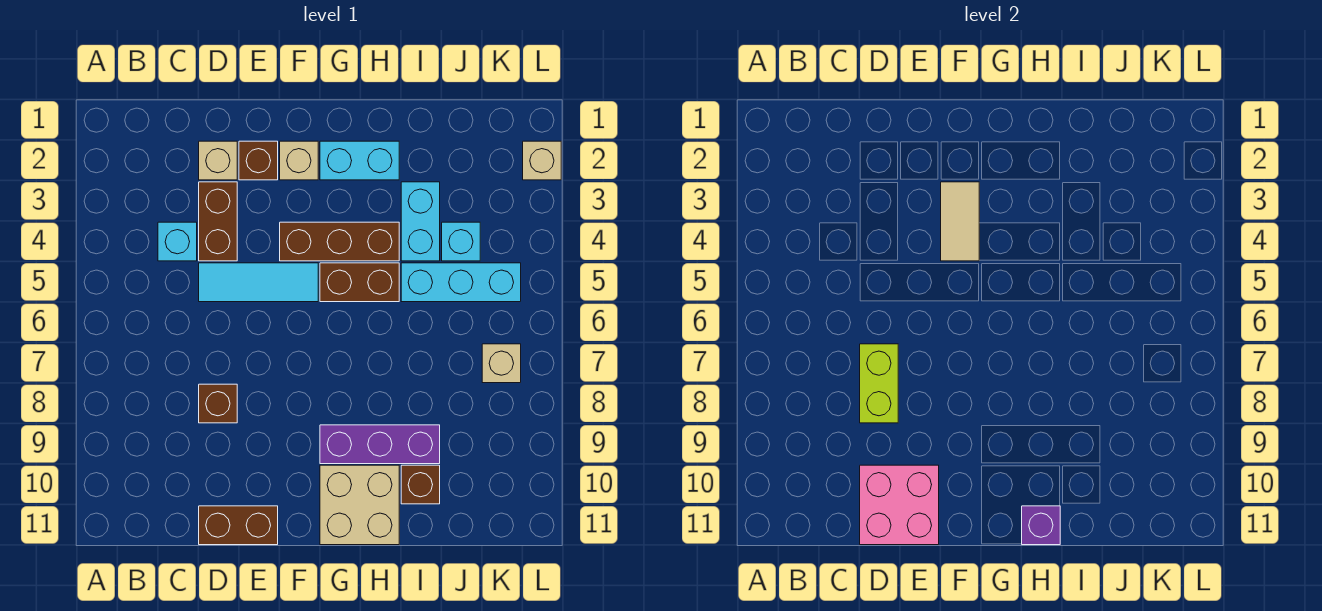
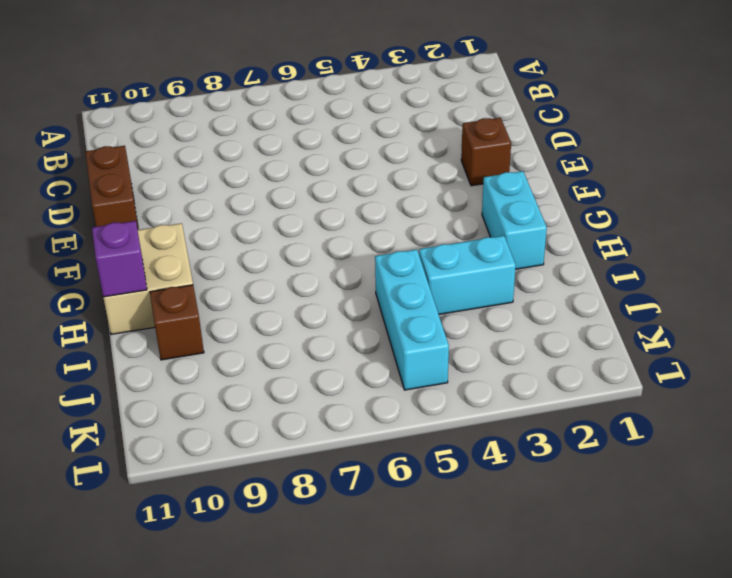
none -> cyan brick C4 level 1
none -> tan brick D2 level 1
none -> brown brick D3:D4 level 1

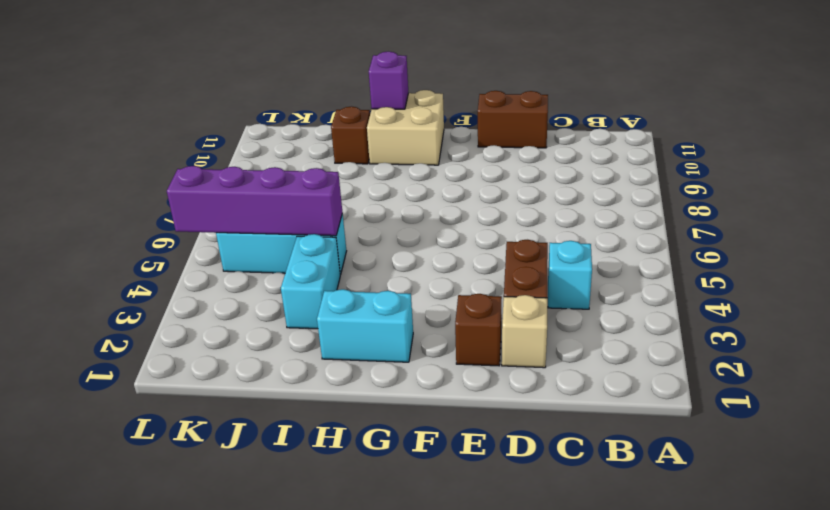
purple brick I5:L5 level 2 -> none
none -> cyan tile D5:F5 level 1
none -> brown brick D8 level 1
none -> tan brick F2 level 1

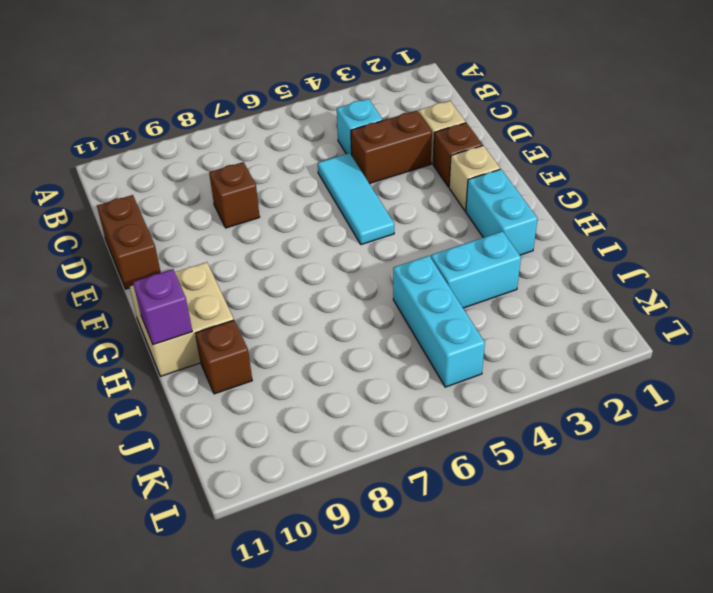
none -> brown brick F4:H4 level 1
none -> brown brick G5:H5 level 1
none -> purple brick G9:I9 level 1

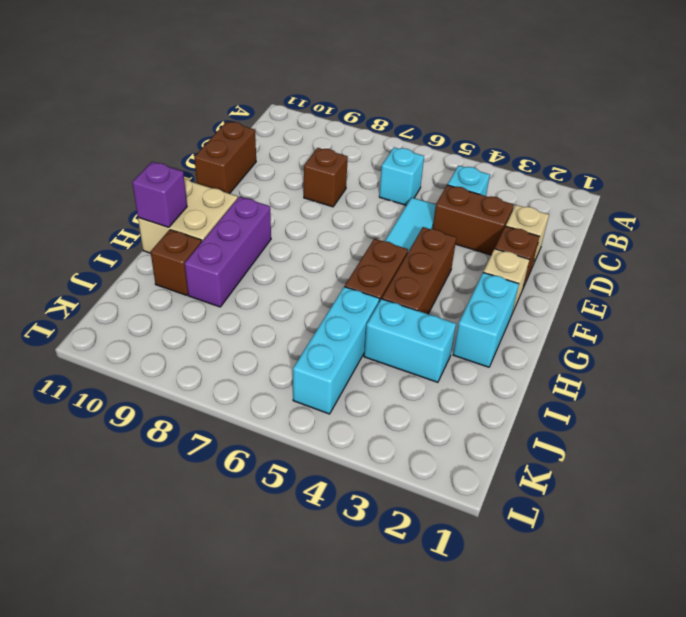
cyan brick C6 level 1 -> cyan brick J4 level 1
none -> tan brick K7 level 1
none -> tan brick L2 level 1
none -> lime brick D7:D8 level 2

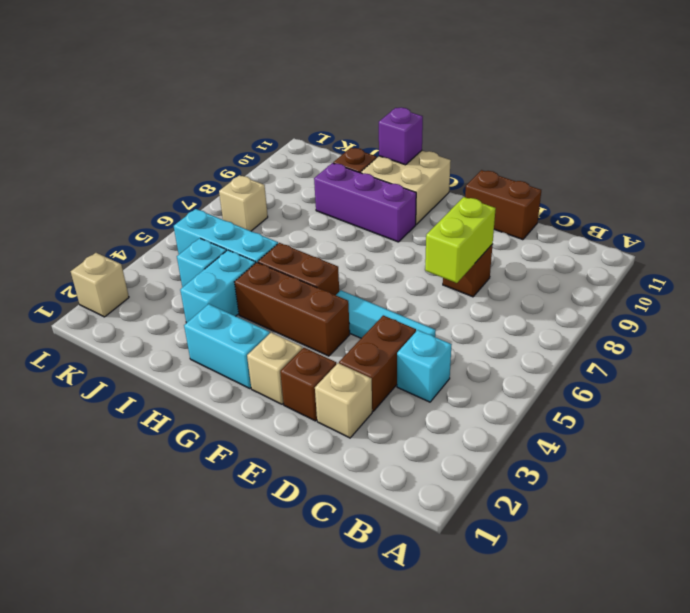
none -> pink brick D10:E11 level 2
none -> tan tile F3:F4 level 2

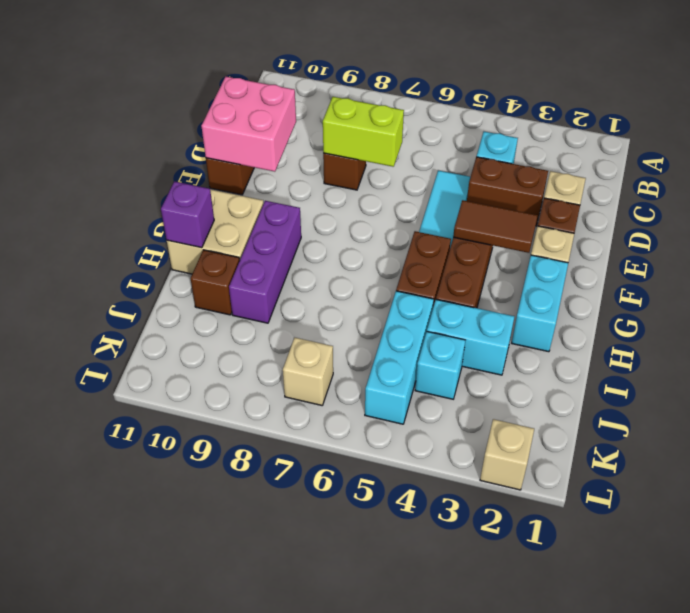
brown tile F3:F4 level 2 -> tan tile F3:F4 level 2

